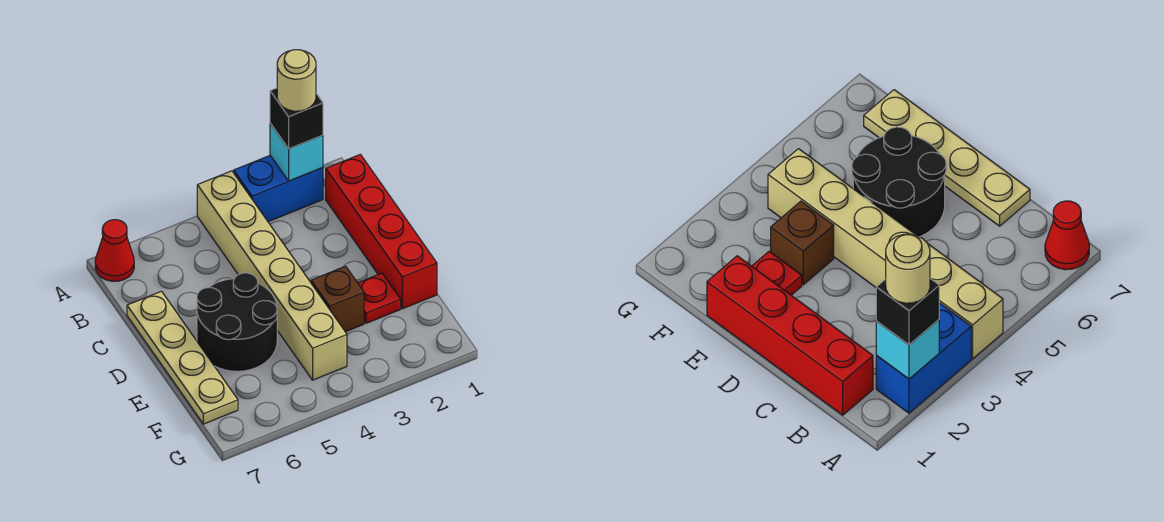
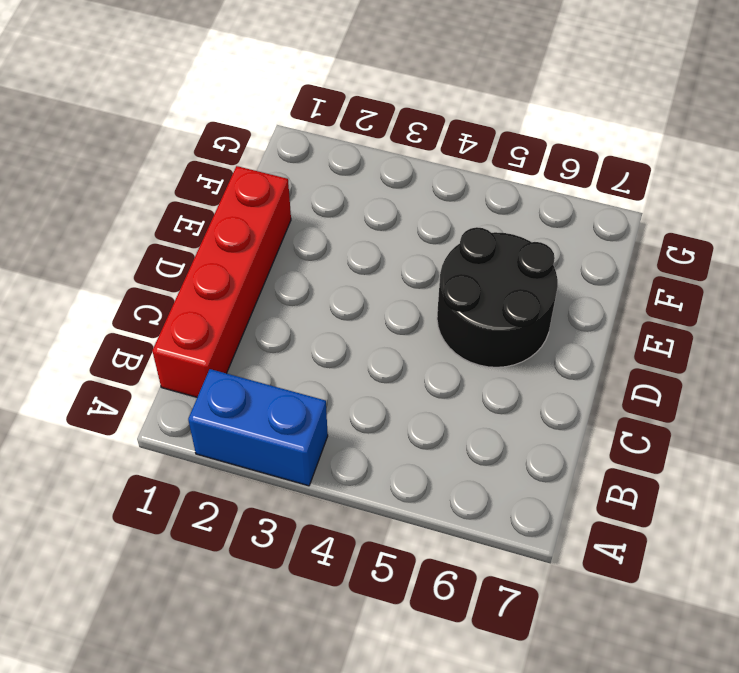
none -> tan brick A4:F4 level 1
none -> red cone A7 level 1

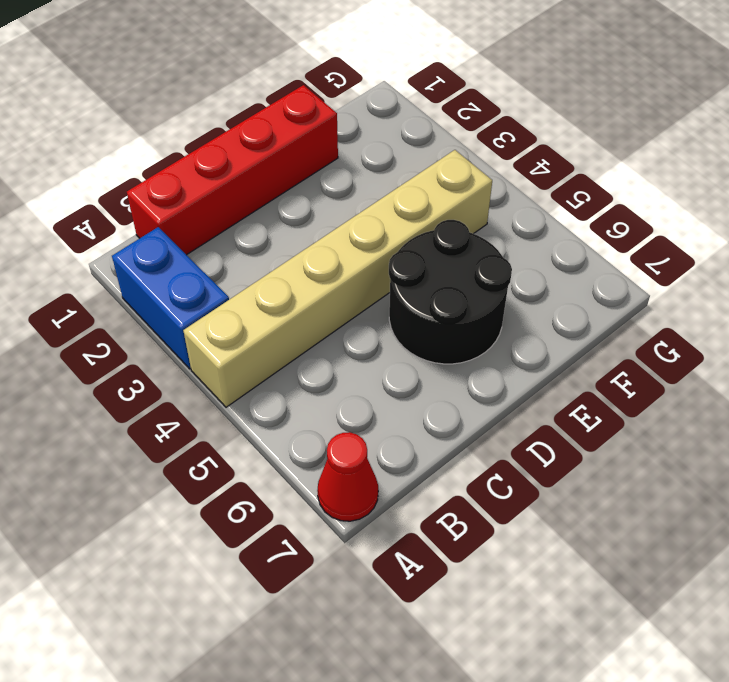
none -> tan plate C7:F7 level 1
none -> red plate E2 level 1

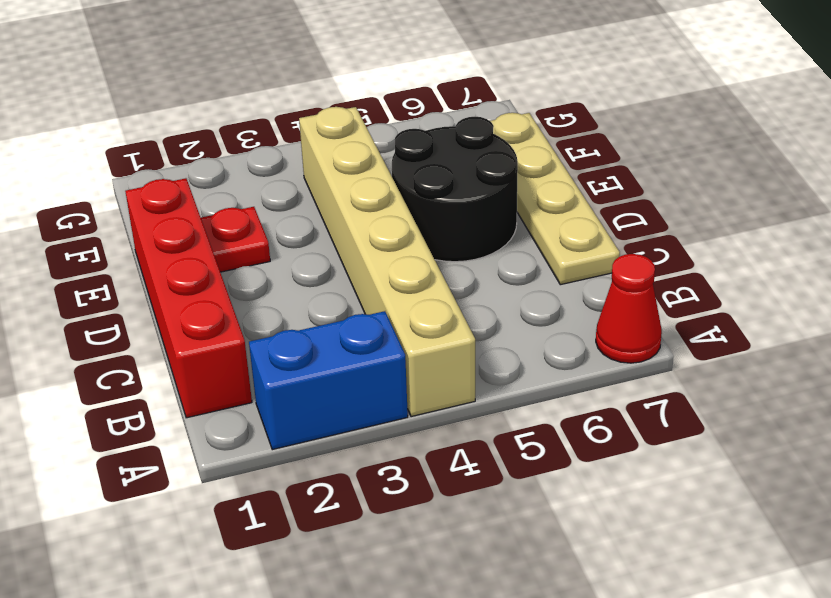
none -> brown brick E3 level 1
none -> cyan brick A2 level 2

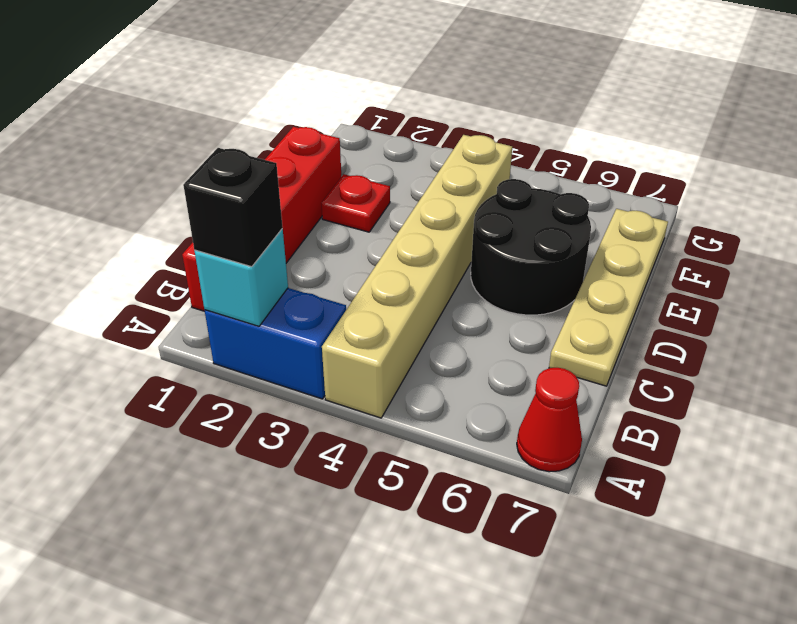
none -> brown brick E3 level 1
none -> tan round brick A2 level 4

